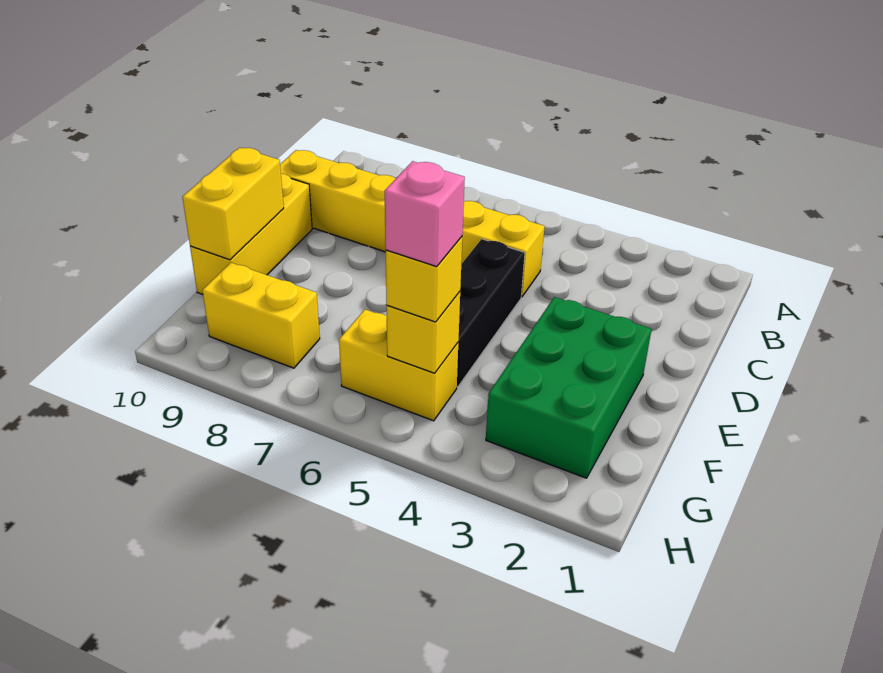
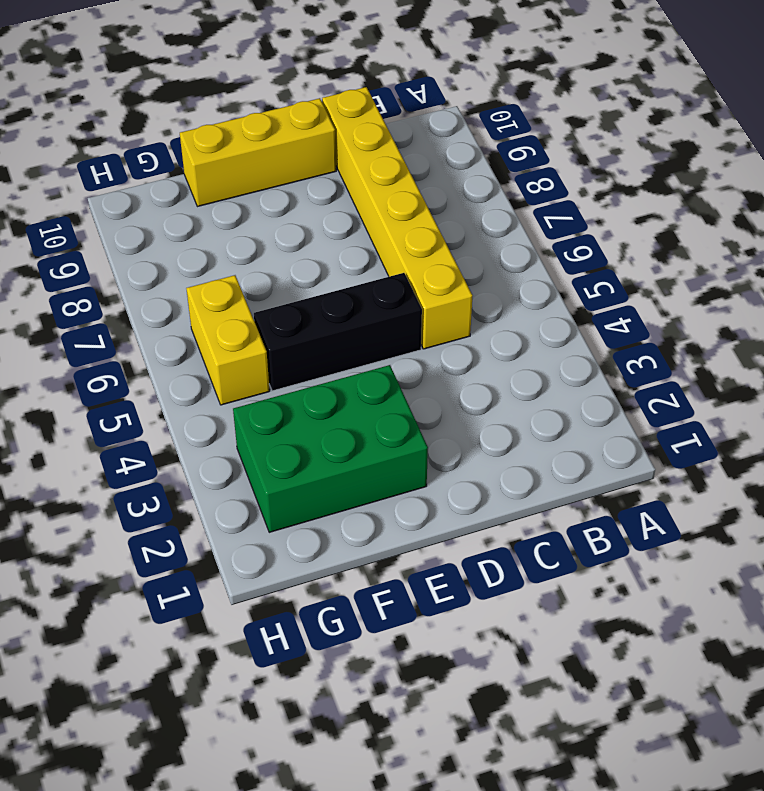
none -> yellow brick G8:G9 level 1
none -> yellow brick E10:F10 level 2

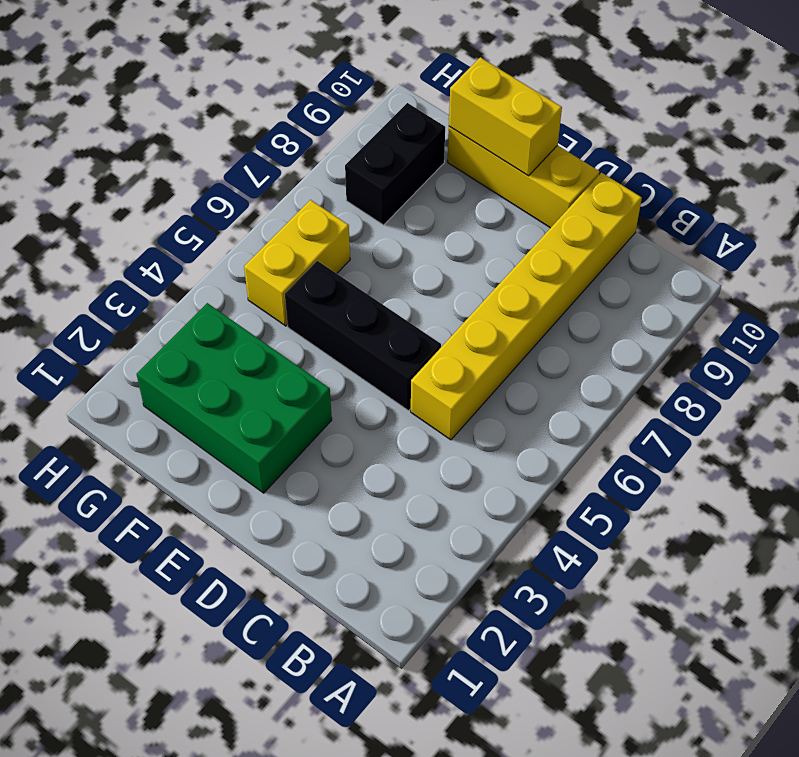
black brick G8:G9 level 1 -> yellow brick G8:G9 level 1
none -> yellow brick G5 level 2
none -> yellow brick G5 level 3

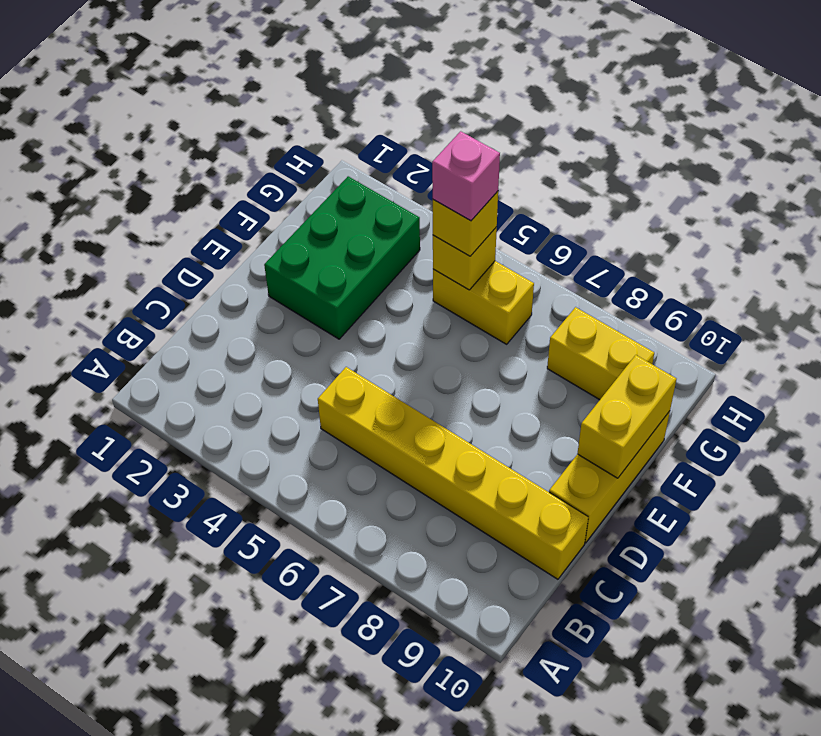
none -> black brick D5:F5 level 1

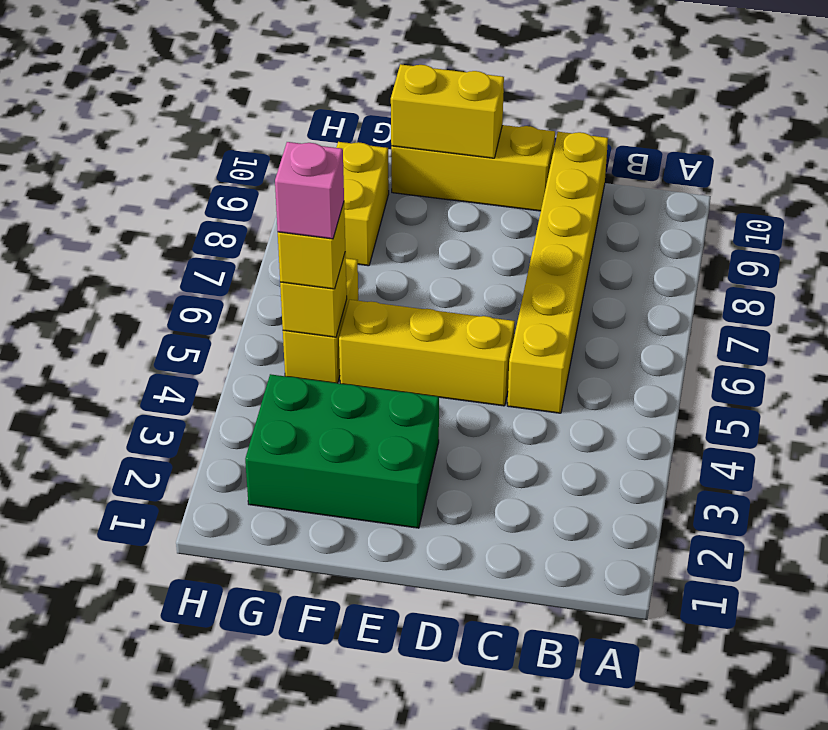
yellow brick D5:F5 level 1 -> black brick D5:F5 level 1

